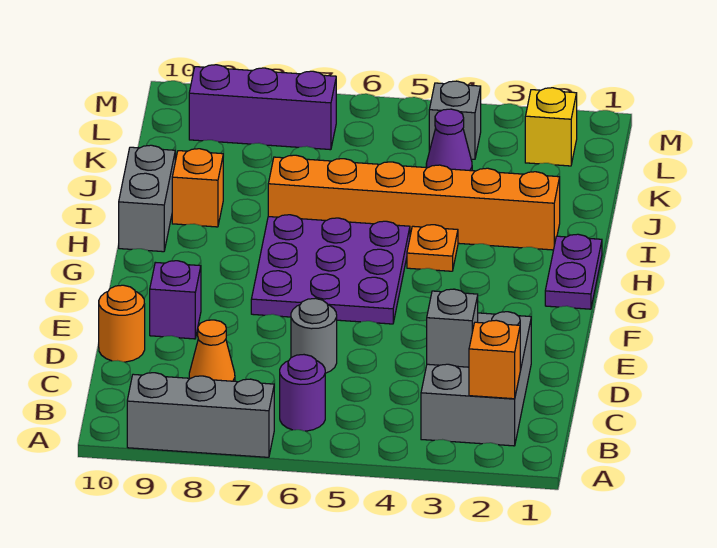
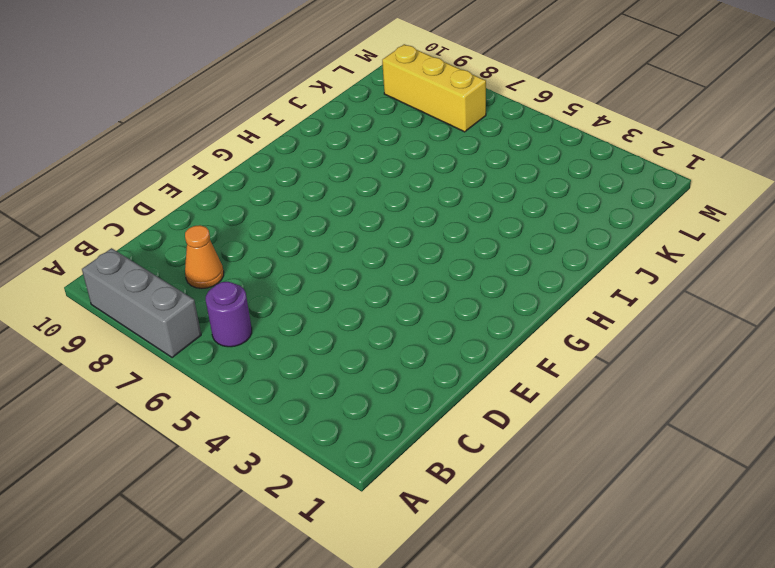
yellow brick L7:L9 level 1 -> purple brick L7:L9 level 1
none -> grey brick B2:D3 level 1
none -> grey round brick D6 level 1
none -> orange round brick D10 level 1

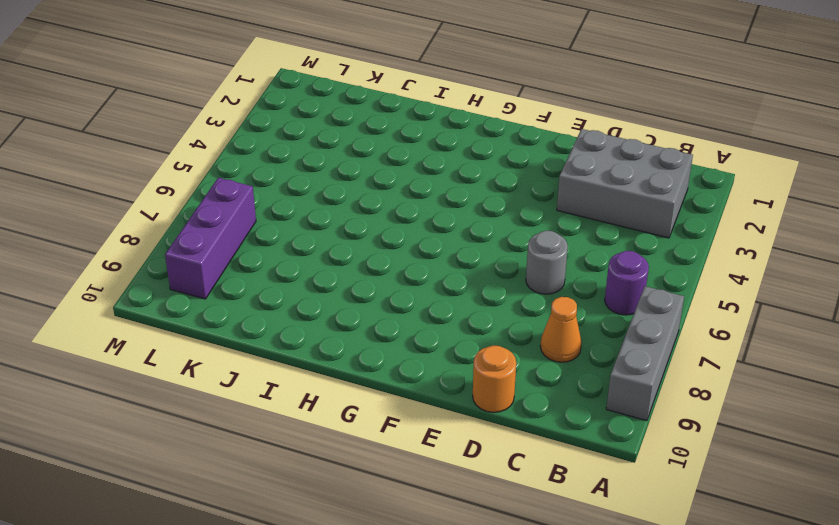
none -> purple brick E9 level 1
none -> purple plate F5:H7 level 1
none -> purple plate G1:H1 level 1

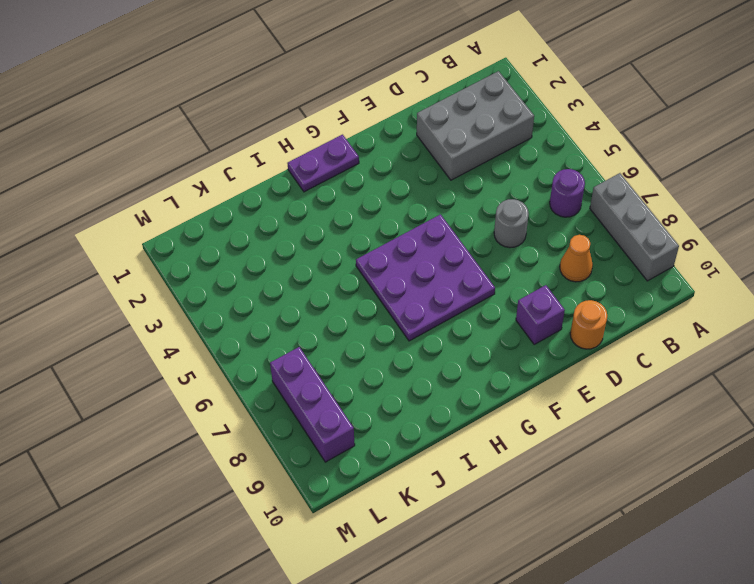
none -> orange plate H4 level 1
none -> grey brick H10:I10 level 1
none -> orange brick I2:I7 level 1

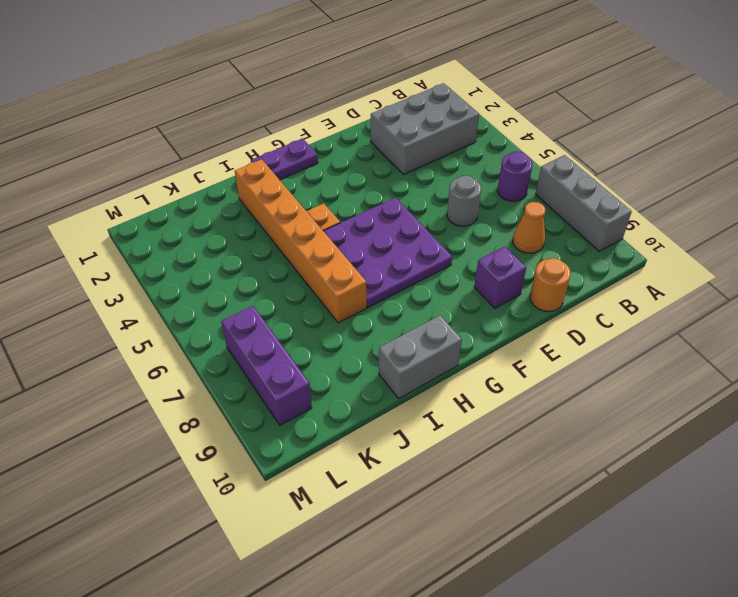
none -> orange brick I9 level 1
none -> purple cone K4 level 1
none -> yellow brick L2 level 1

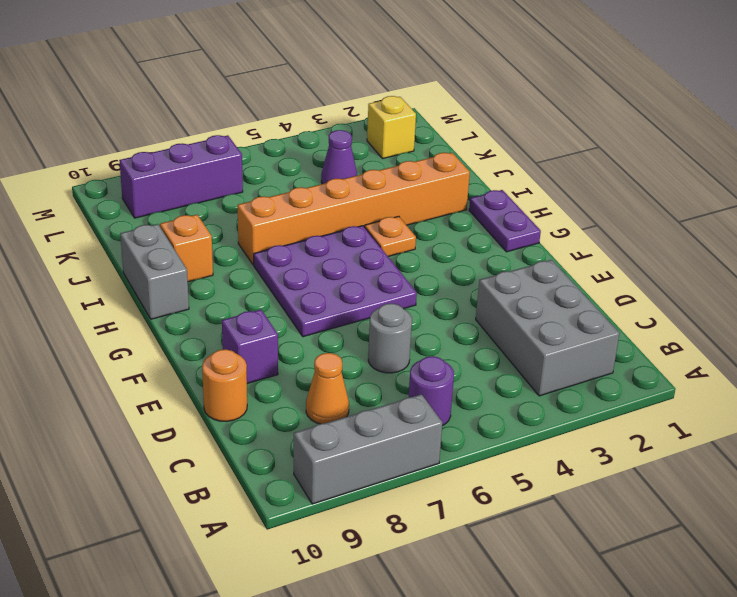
none -> grey brick L4 level 1
none -> orange brick B2 level 2
none -> grey brick C3 level 2

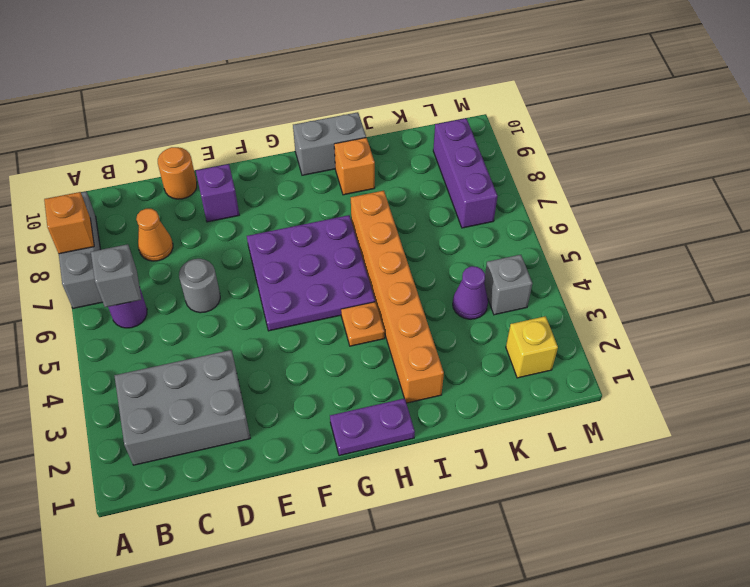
orange brick A8 level 2 -> orange brick B2 level 2
grey brick B6 level 2 -> grey brick C3 level 2

